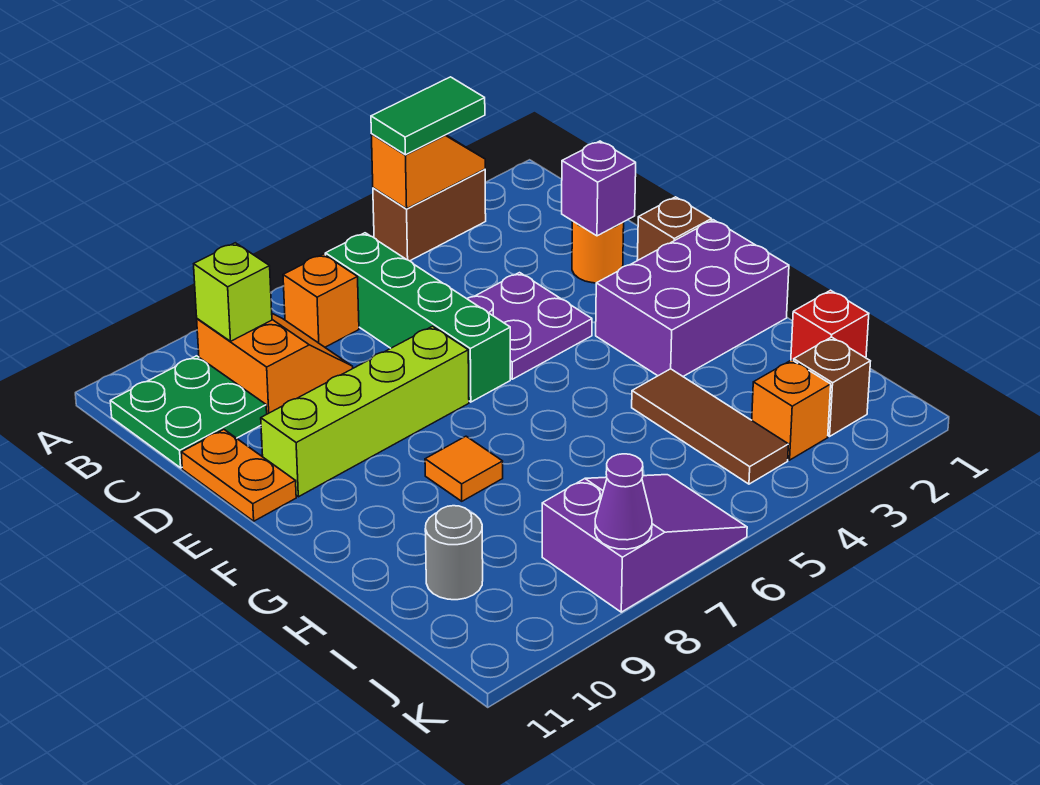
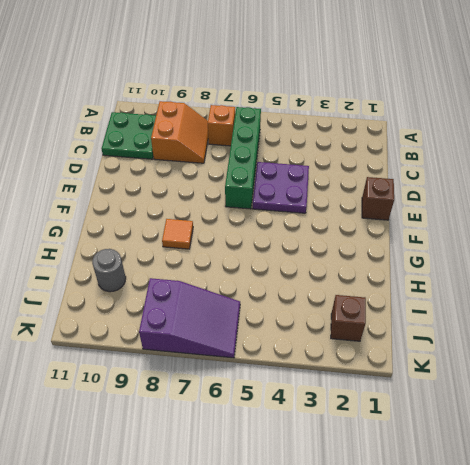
none -> brown brick A3:A4 level 1
none -> orange round brick D2 level 1
none -> orange plate D11:E11 level 1

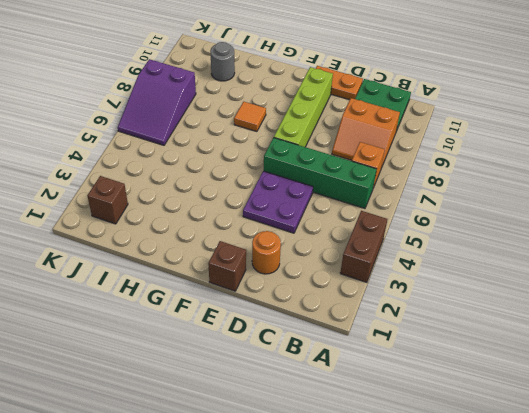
none -> purple brick F1:G3 level 1
none -> brown tile H4:J4 level 1
none -> red brick I1 level 1

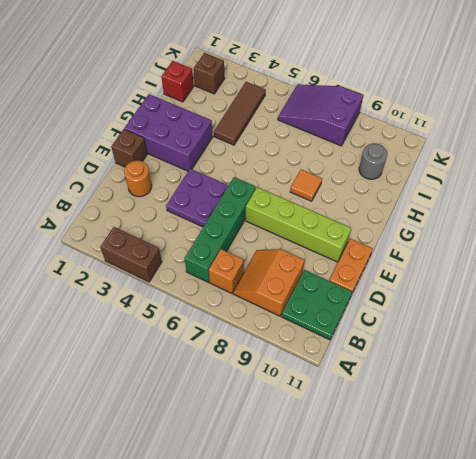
none -> orange brick J3 level 1
none -> orange slope A3:A4 level 2 top 4
none -> lime brick B9 level 2

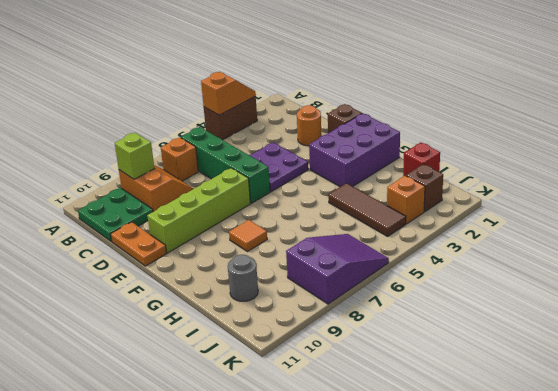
none -> purple brick D2 level 2
none -> purple cone K8 level 2
none -> green tile A3:A4 level 3

